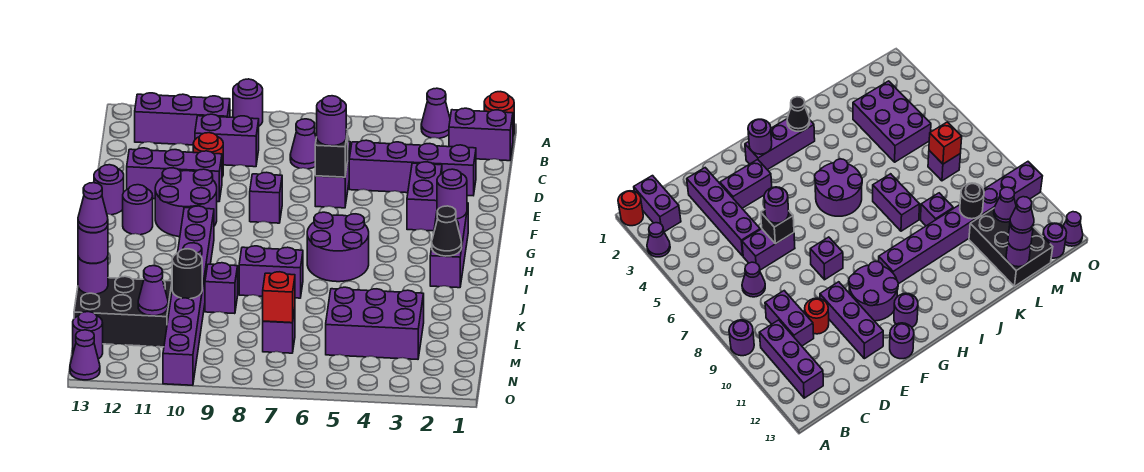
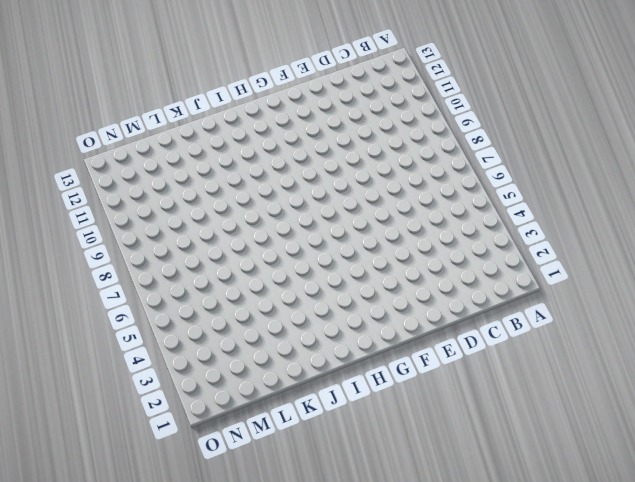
none -> red round brick A1 level 1
none -> purple cone A3 level 1
none -> purple round brick A9 level 1
none -> purple brick B1:B2 level 1

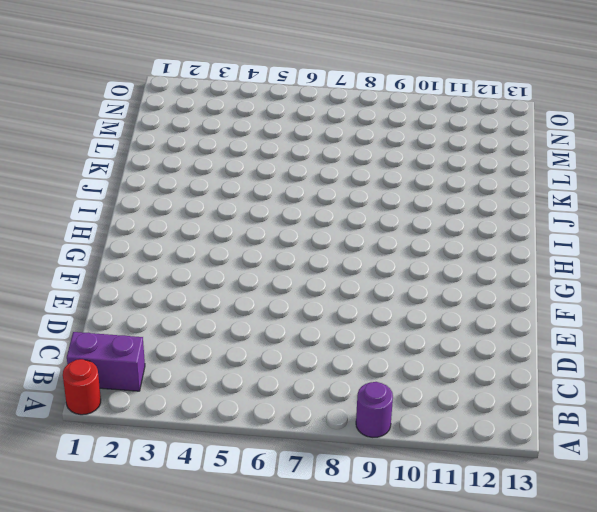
none -> purple cone A3 level 1
none -> purple brick B10:B12 level 1
none -> purple cone C7 level 1
none -> purple brick C9:C10 level 1

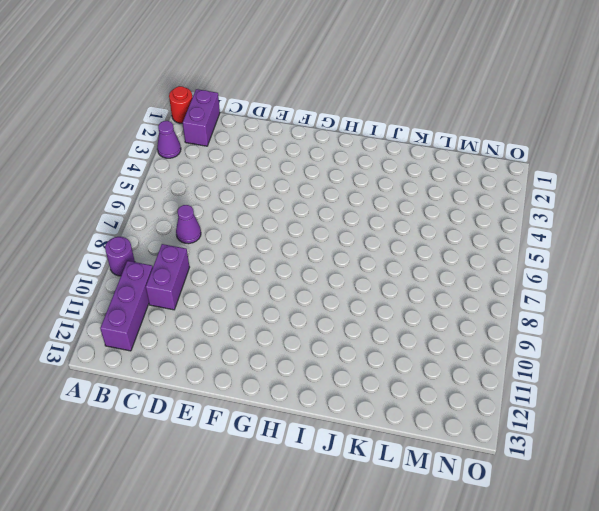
none -> purple brick D2:D5 level 1
none -> purple brick D6:E6 level 1
none -> red round brick D10 level 1
none -> purple brick E3:F3 level 1

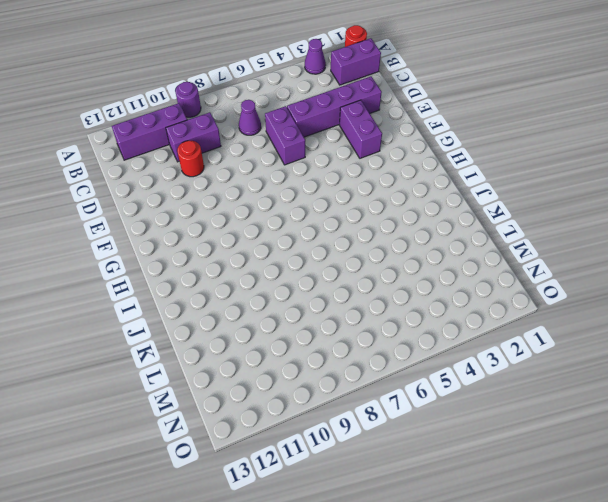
none -> purple brick E10:E12 level 1
none -> purple brick F8 level 1
none -> purple round brick F10:G11 level 1
none -> purple round brick F13 level 1

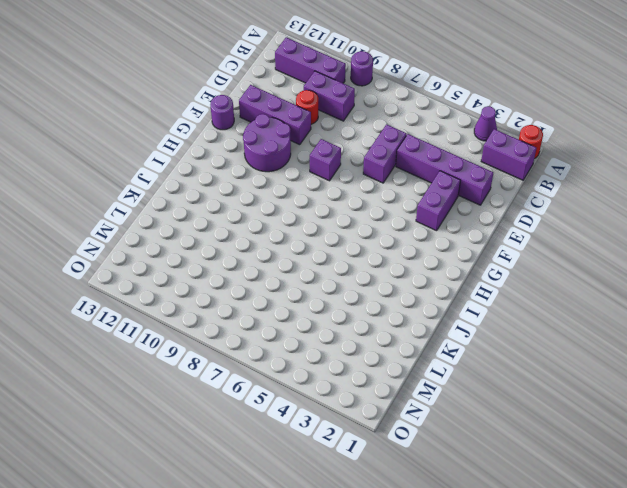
none -> purple cone C7 level 1
none -> purple brick G2:I2 level 1
none -> purple round brick G12 level 1
none -> purple round brick H5:I6 level 1

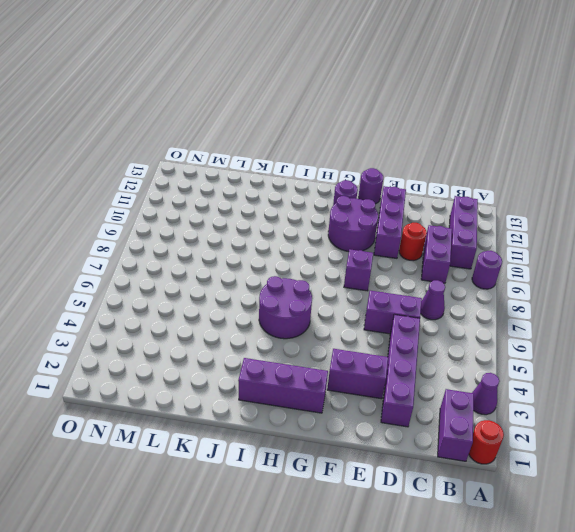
none -> purple brick H10:O10 level 1
none -> purple brick J7:J8 level 1
none -> purple brick K9 level 1
none -> purple brick L3:M5 level 1

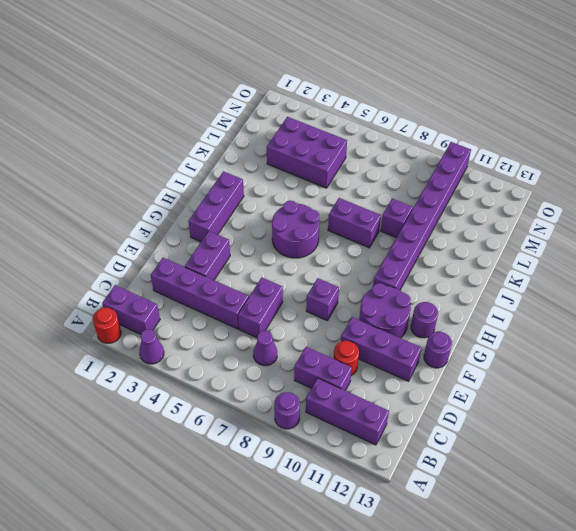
none -> black brick L11:M13 level 1
none -> purple brick M7 level 1
none -> purple round brick N13 level 1
none -> purple cone O13 level 1

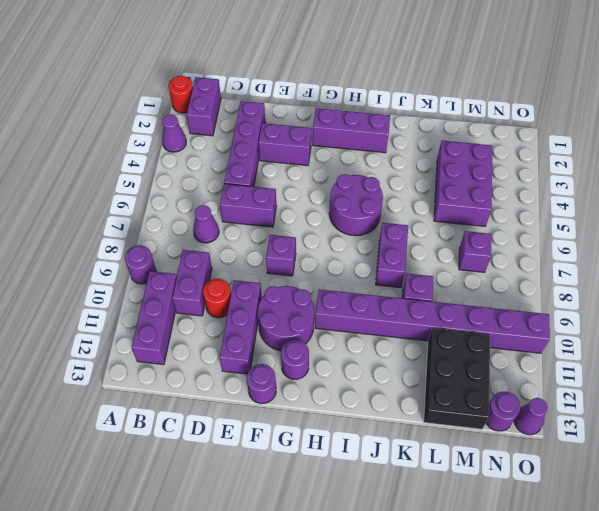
none -> black brick E6 level 2
none -> purple round brick G2 level 2
none -> black cone I2 level 2
none -> black round brick L10 level 2

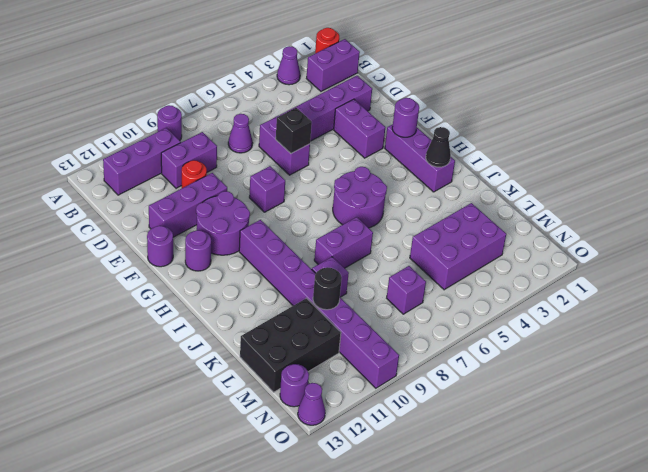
none -> purple round brick L13 level 2
none -> red brick M7 level 2
none -> purple cone M11 level 2
none -> purple round brick E6 level 3

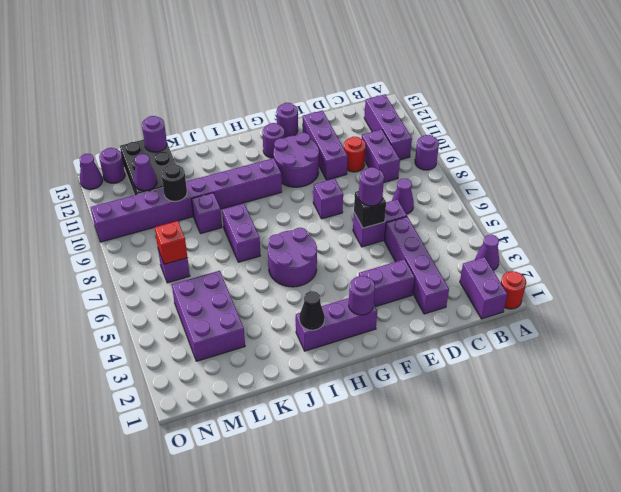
none -> purple round brick L13 level 3
none -> purple cone L13 level 4

